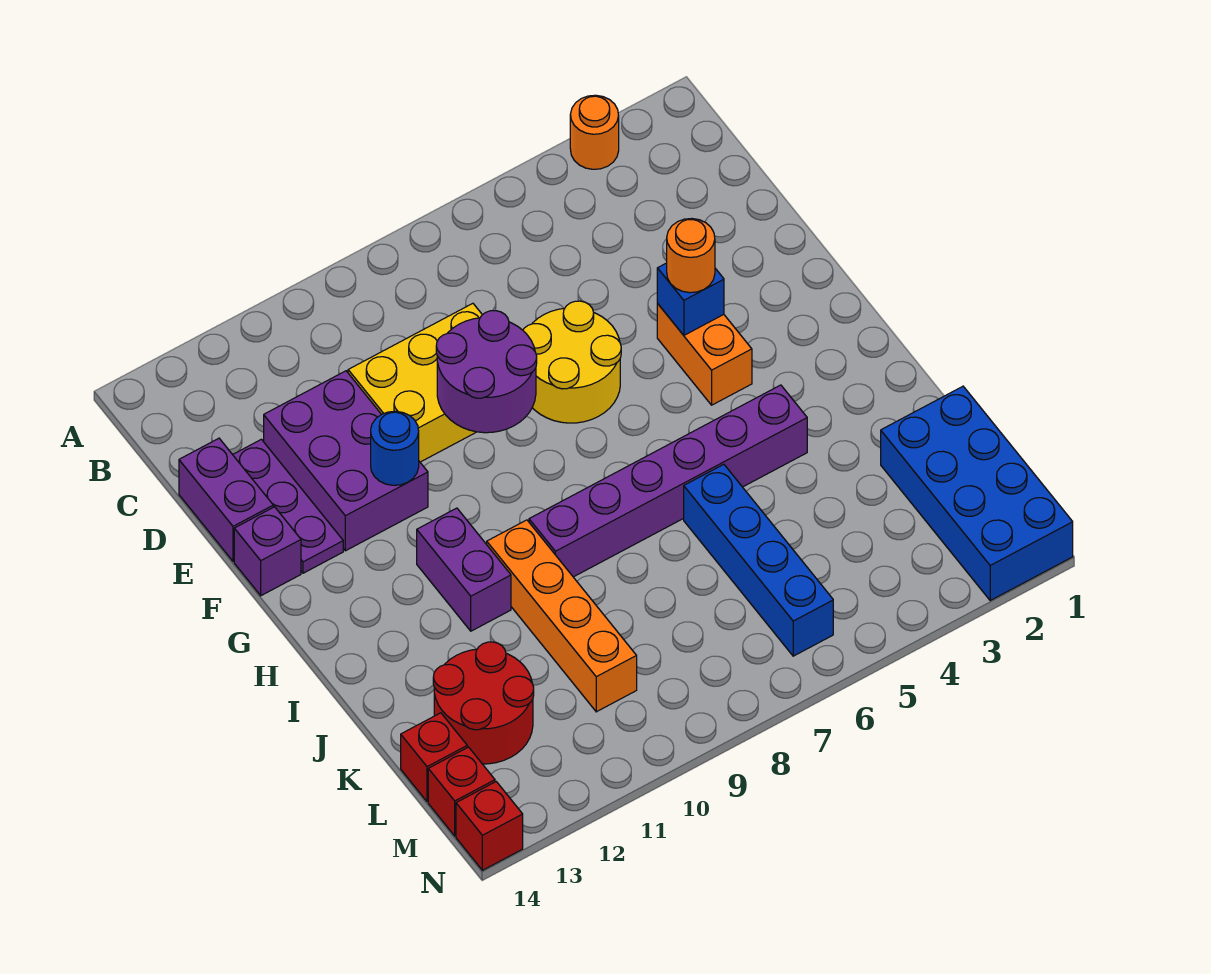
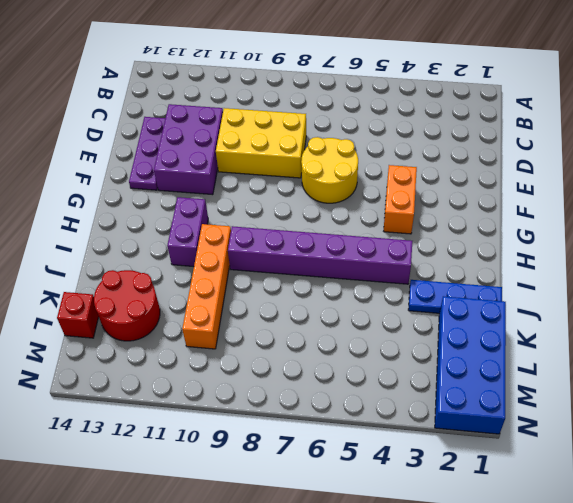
blue plate J1:J3 level 1 -> none
none -> orange round brick A3 level 1
none -> purple brick D14:E14 level 1
none -> purple brick F14 level 1

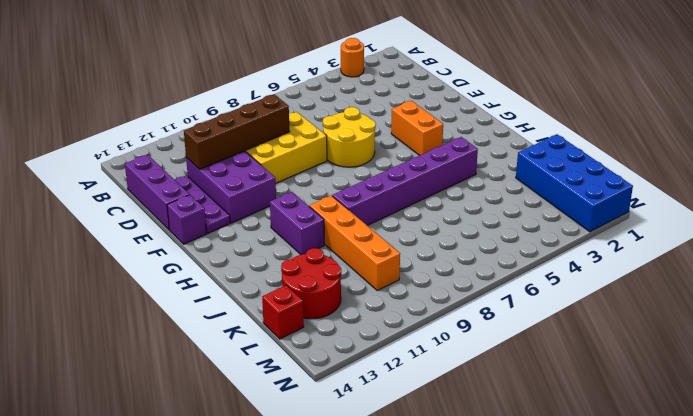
purple brick C14:E14 level 1 -> purple brick D14:E14 level 1
brown brick D9:D12 level 2 -> none
none -> blue brick J6:M6 level 1
none -> red brick M14 level 1
none -> red brick N14 level 1

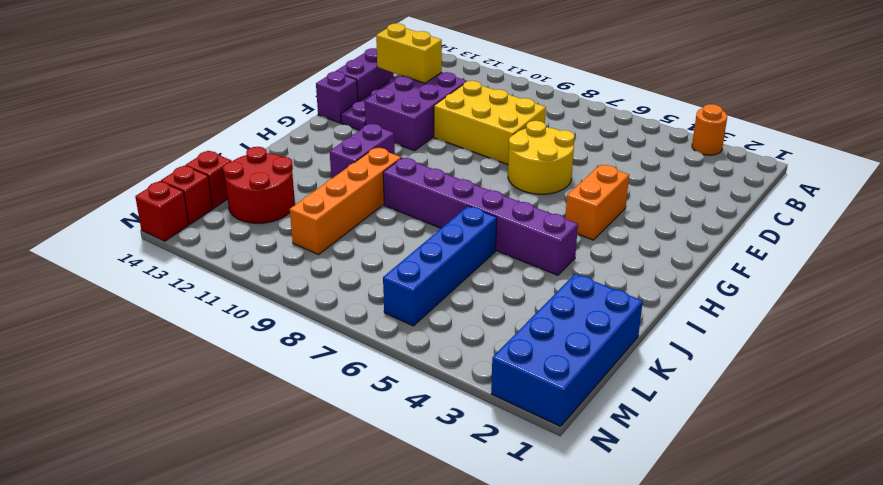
yellow brick D12:D13 level 2 -> none
none -> purple round brick E8:F9 level 2
none -> blue brick F4 level 2
none -> blue round brick F11 level 2

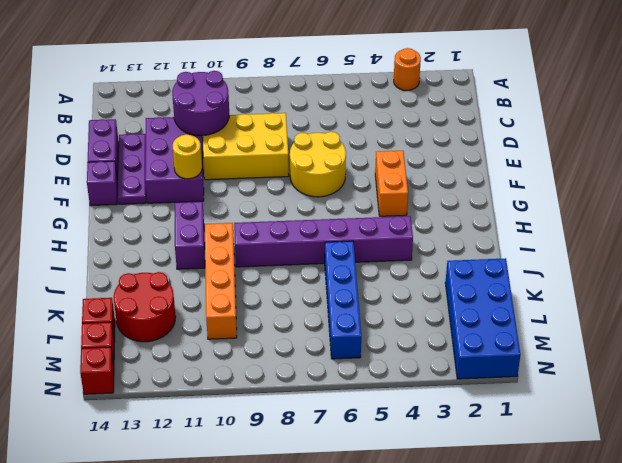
purple round brick C10:D11 level 2 -> purple round brick E8:F9 level 2
yellow round brick F11 level 2 -> blue round brick F11 level 2
none -> blue brick F4 level 2
none -> orange round brick F4 level 3

